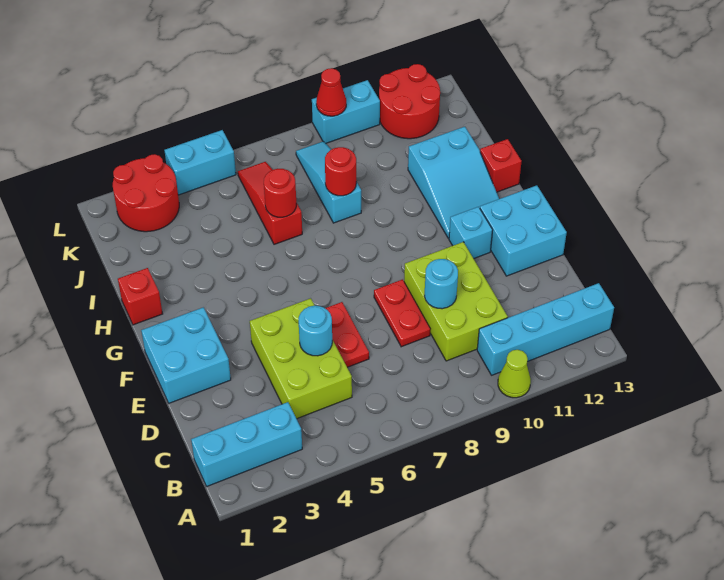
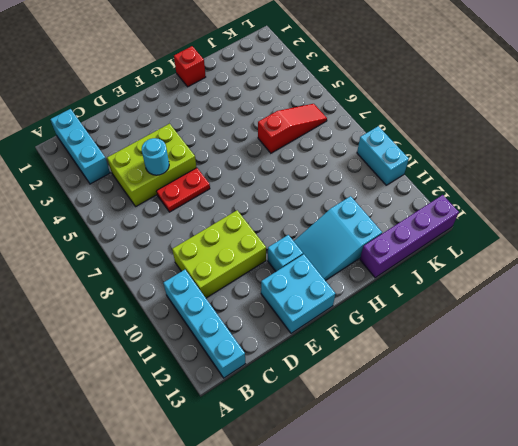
purple brick I13:L13 level 1 -> none
none -> lime cone A10 level 1
none -> red plate D8:E8 level 1
none -> cyan brick E1:F2 level 1

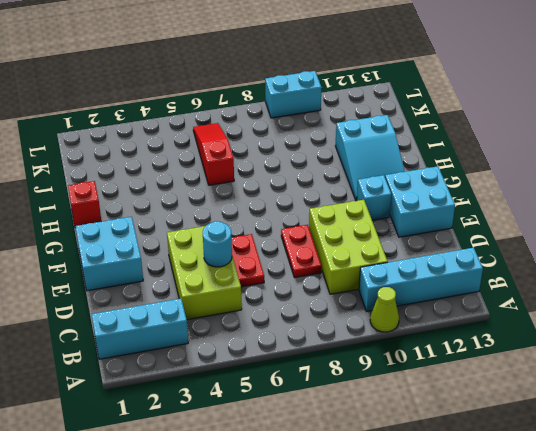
none -> red brick H13 level 1
none -> cyan slope I8:K8 level 1 top I
none -> red round brick K2:L3 level 1

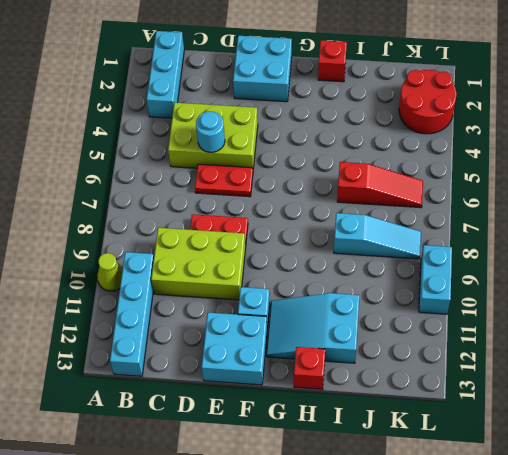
none -> red round brick K11:L12 level 1
none -> cyan brick L4:L5 level 1
none -> cyan round brick D9 level 2

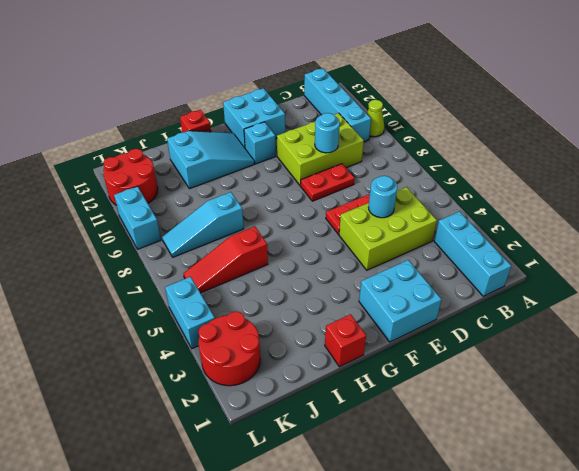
none -> red round brick I6 level 2
none -> red round brick I8 level 2
none -> red cone L9 level 2

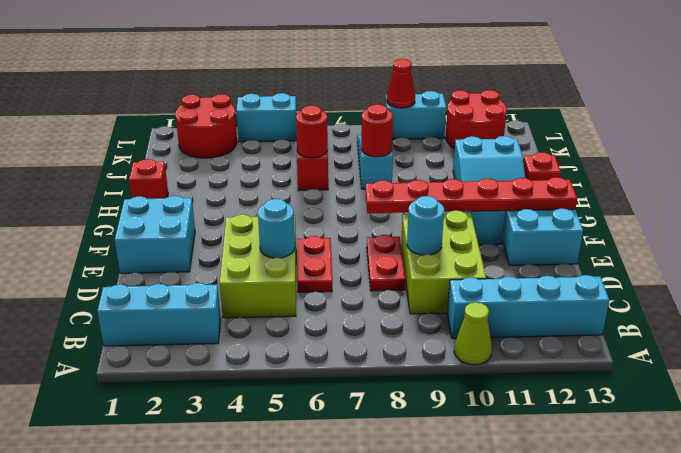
red plate F8:F13 level 2 -> none

